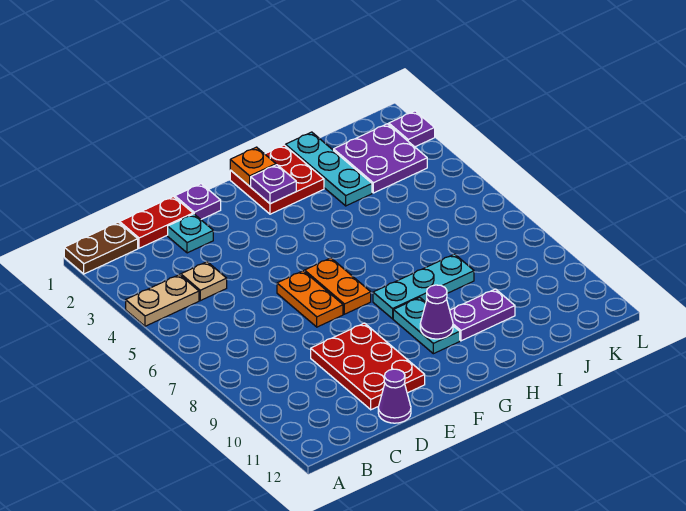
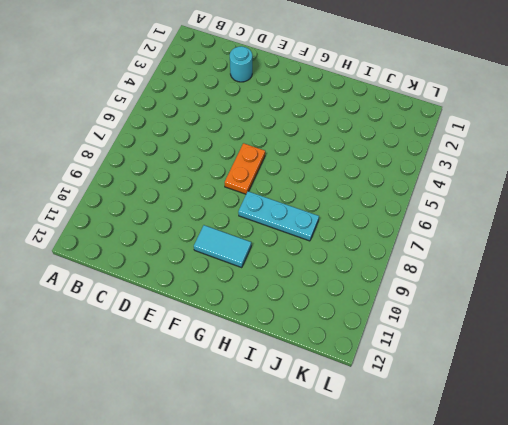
cyan round brick D2 level 1 -> cyan plate D2 level 1
cyan tile F10:G10 level 1 -> cyan plate G9:G10 level 1
none -> brown plate A1:B1 level 1
none -> tan plate A4:B4 level 1
none -> red plate C1:D1 level 1

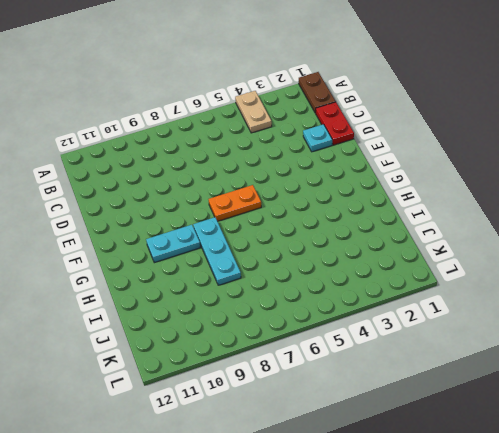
none -> tan plate C4 level 1
none -> red plate D9:E11 level 1
none -> purple cone D12 level 1

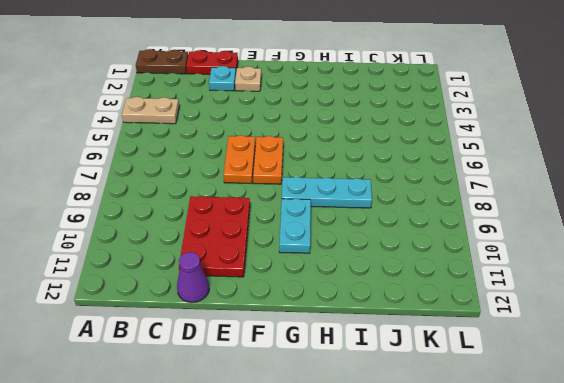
tan plate E2 level 1 -> tan plate C4 level 1
none -> purple plate E1 level 1
none -> red plate G1:H2 level 1
none -> purple plate H10:I10 level 1

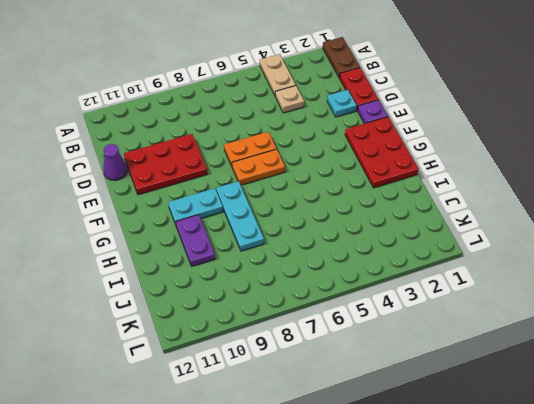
red plate F1:H2 level 1 -> red plate G1:H2 level 1
none -> cyan plate I1:I3 level 1
none -> purple plate J2:K3 level 1
none -> purple plate L2 level 1

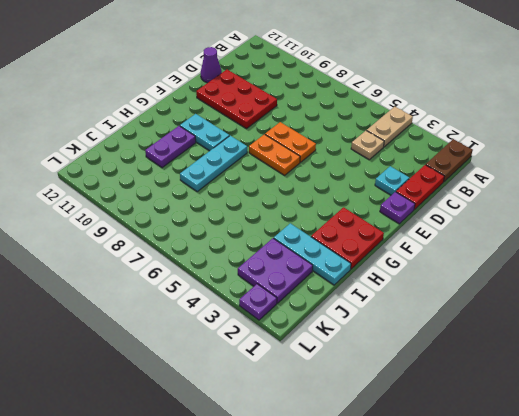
none -> orange plate G1 level 2
none -> purple plate G2 level 2
none -> purple cone G10 level 2

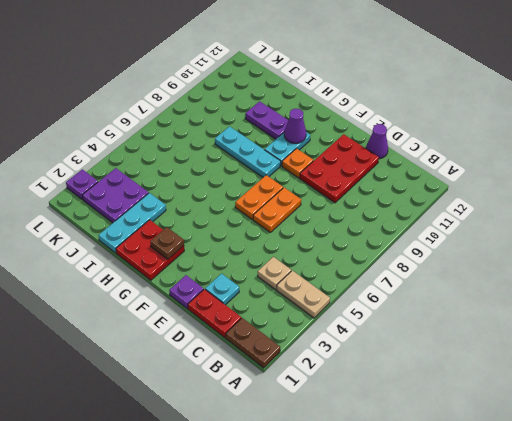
orange plate F9 level 1 -> orange plate G1 level 2
brown plate G2 level 2 -> purple plate G2 level 2

